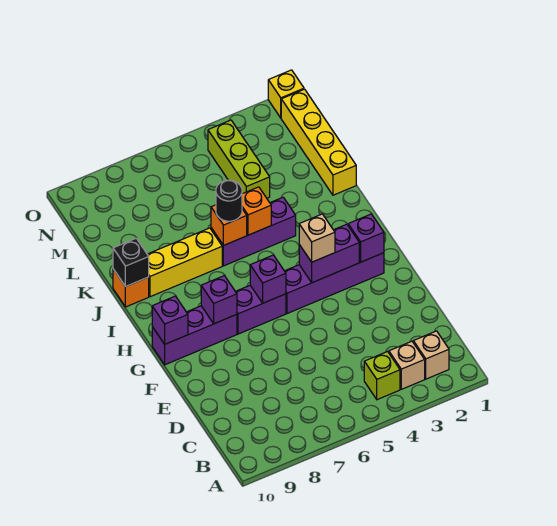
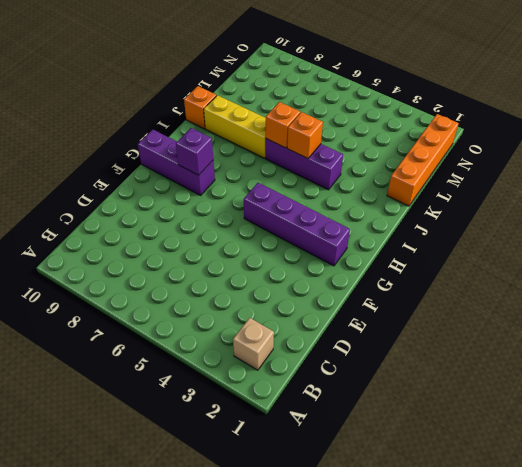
orange brick K1:N1 level 1 -> yellow brick K1:N1 level 1
none -> tan brick B3 level 1
none -> lime brick B4 level 1
none -> purple brick G6:G7 level 1

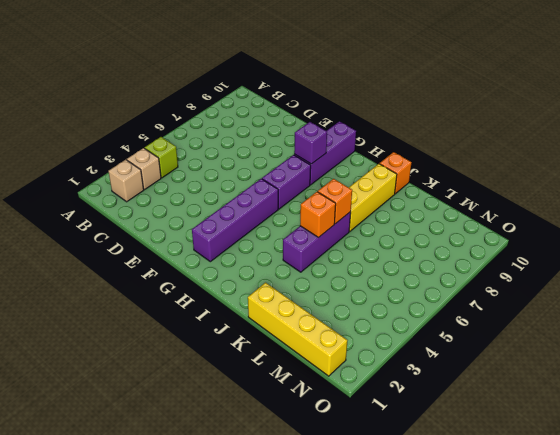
none -> lime brick L4:N4 level 1
none -> yellow brick O1 level 1
none -> purple brick G2 level 2

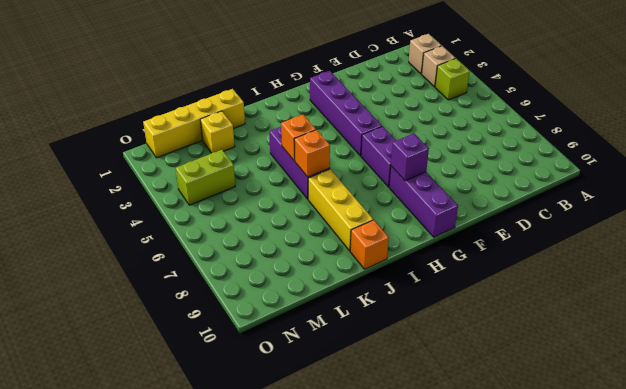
yellow brick L2 level 1 -> yellow brick O1 level 1
lime brick M4:N4 level 1 -> lime brick L4:N4 level 1
none -> purple brick G2 level 2
none -> purple brick G3:G4 level 2
none -> purple brick G6 level 2

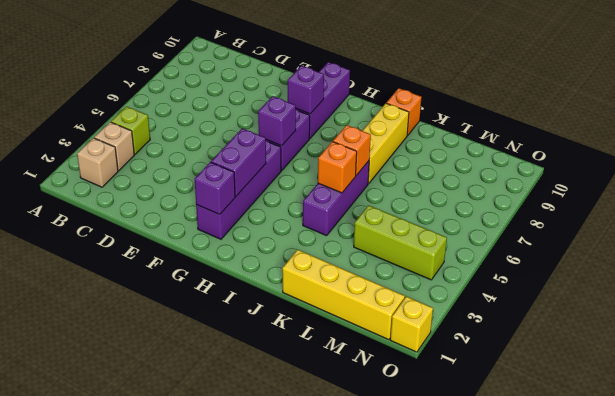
none -> purple brick G10 level 2
none -> black brick J10 level 2
none -> tan brick G4 level 3

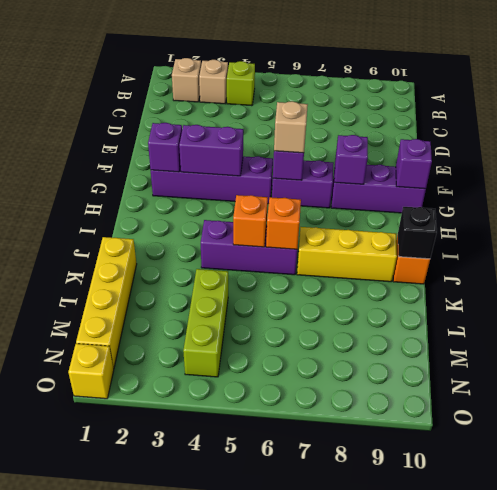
tan brick G6 level 3 -> tan brick G4 level 3
none -> black round brick J6 level 3

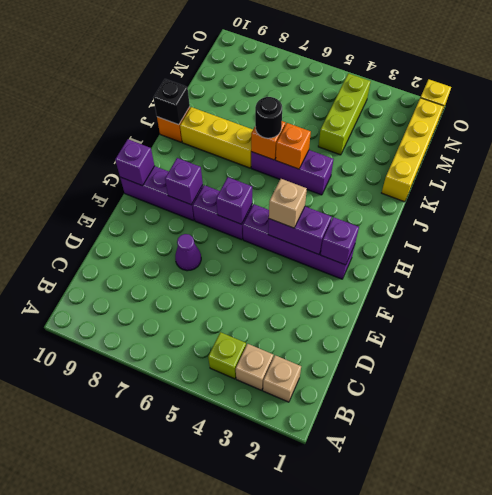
purple cone E7 level 1 -> none

